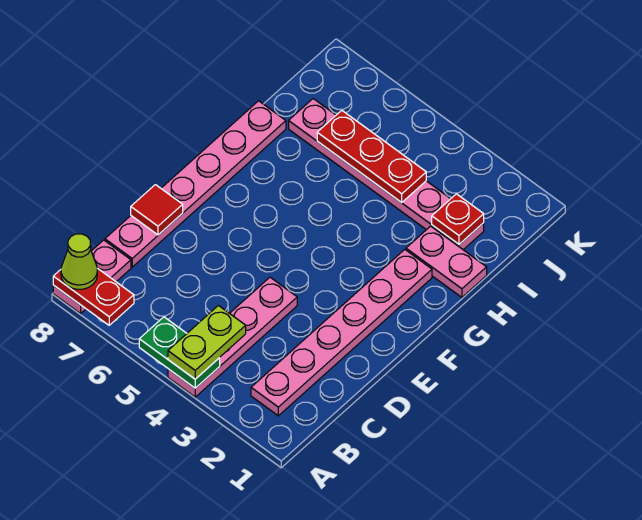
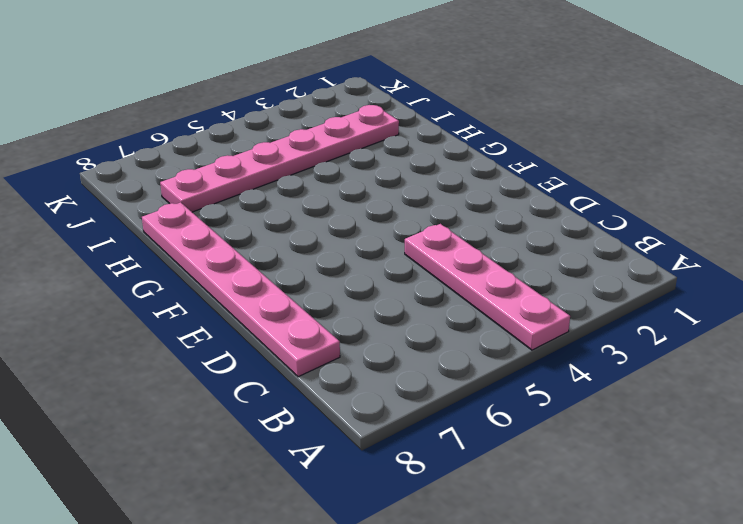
none -> pink plate A8:B8 level 1
none -> pink plate B2:G2 level 1
none -> pink plate H1:H2 level 1

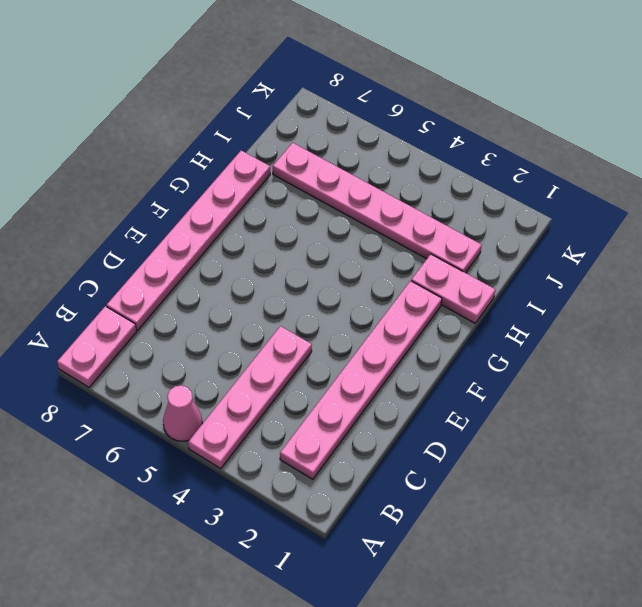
pink cone A5 level 1 -> none
none -> green plate A4:A5 level 2
none -> red plate A7:A8 level 2
none -> red tile D8 level 2

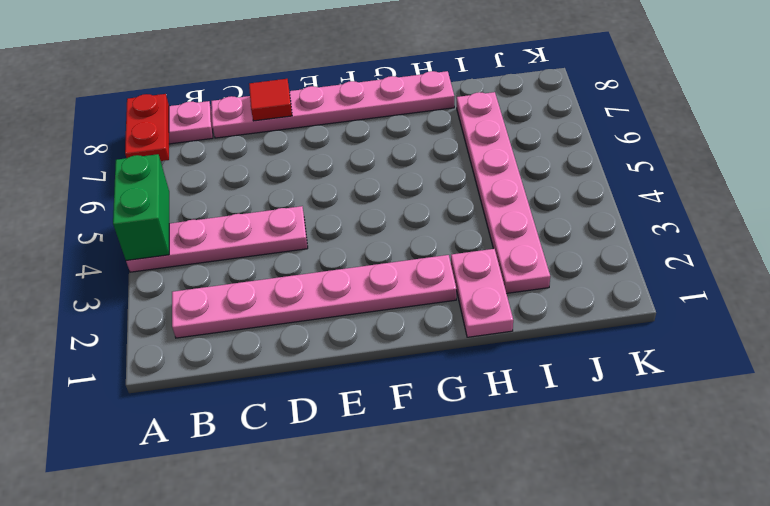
green brick A4:A5 level 2 -> green plate A4:A5 level 2
none -> red plate I2 level 2
none -> red plate I4:I6 level 2
none -> lime plate A4:B4 level 3

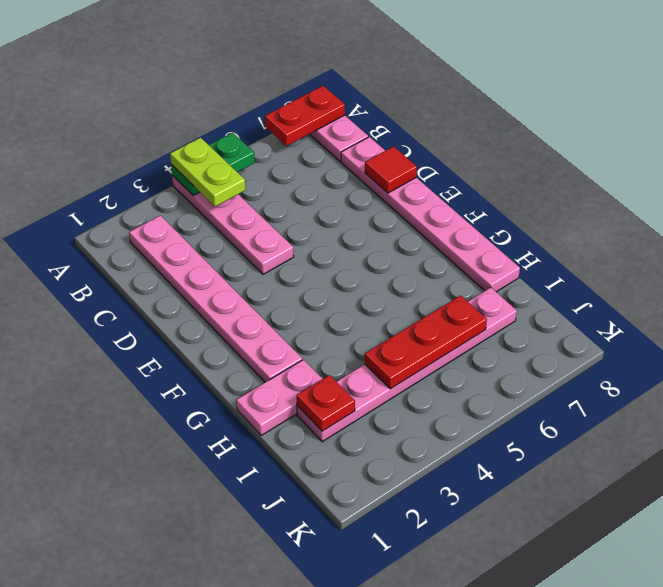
none -> lime cone A8 level 3

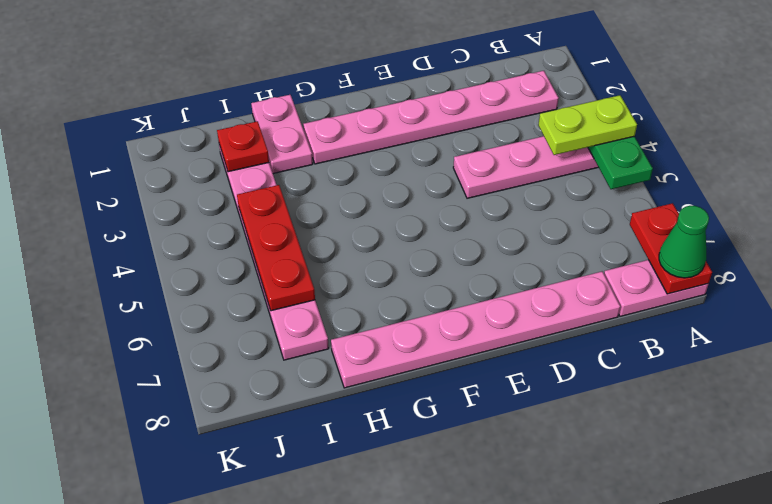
green cone A8 level 3 -> lime cone A8 level 3
none -> red tile D8 level 2

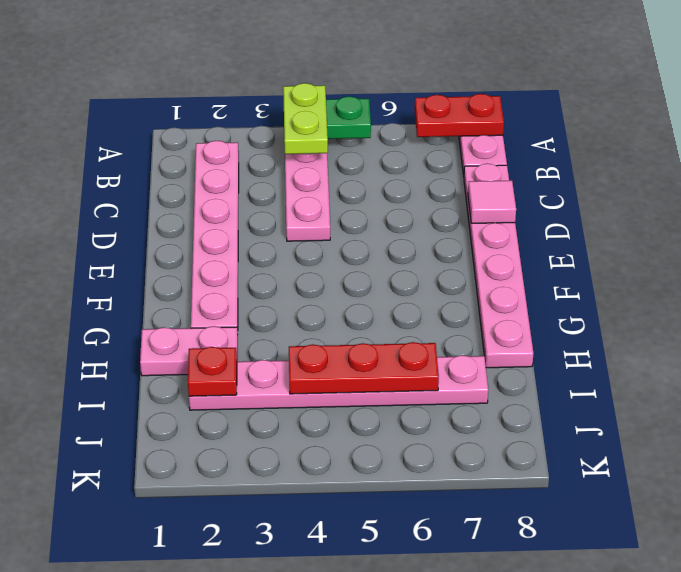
pink tile D8 level 2 -> red tile D8 level 2
none -> lime cone A8 level 3

